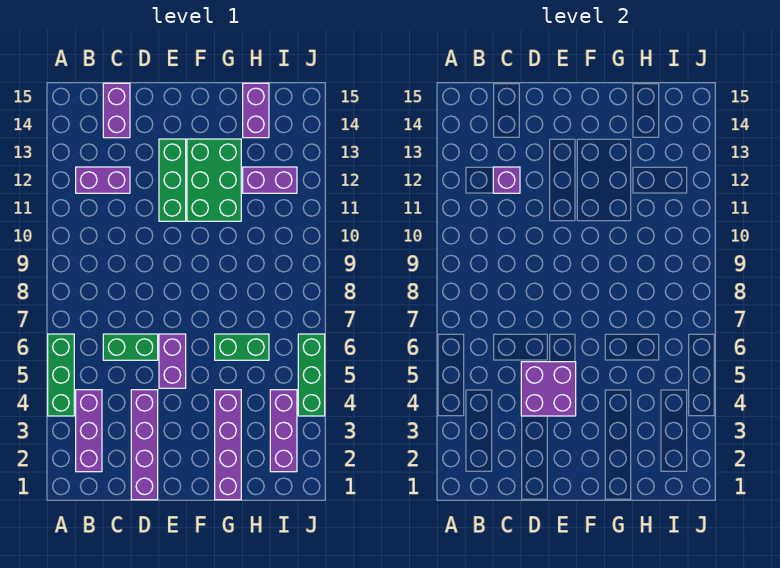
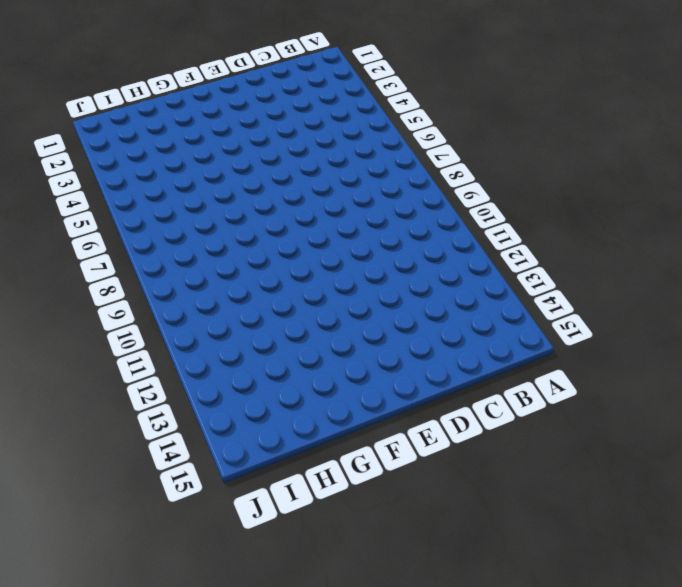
none -> green brick A4:A6 level 1
none -> purple brick B2:B4 level 1
none -> purple brick B12:C12 level 1

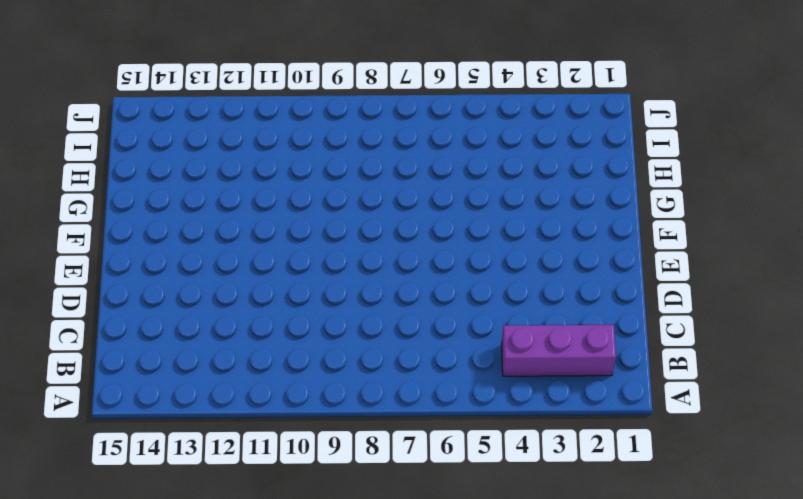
none -> green brick A4:A6 level 1
none -> purple brick B12:C12 level 1
none -> green brick C6:D6 level 1

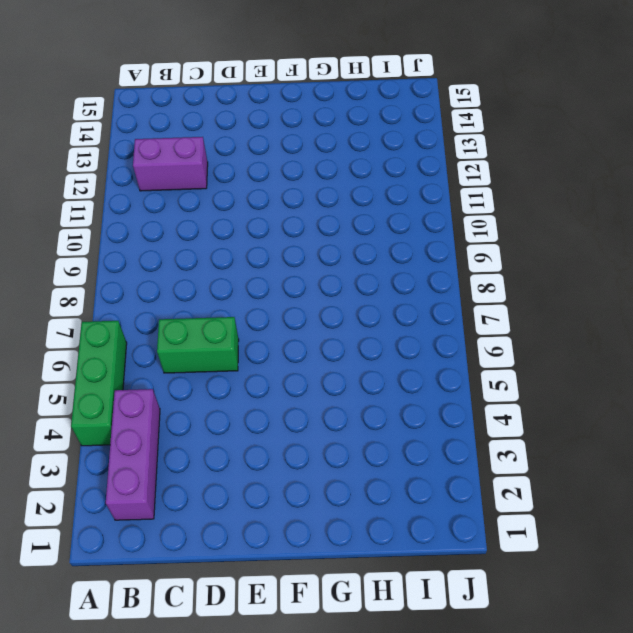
none -> purple brick C14:C15 level 1
none -> purple brick D1:D4 level 1
none -> purple brick E5:E6 level 1

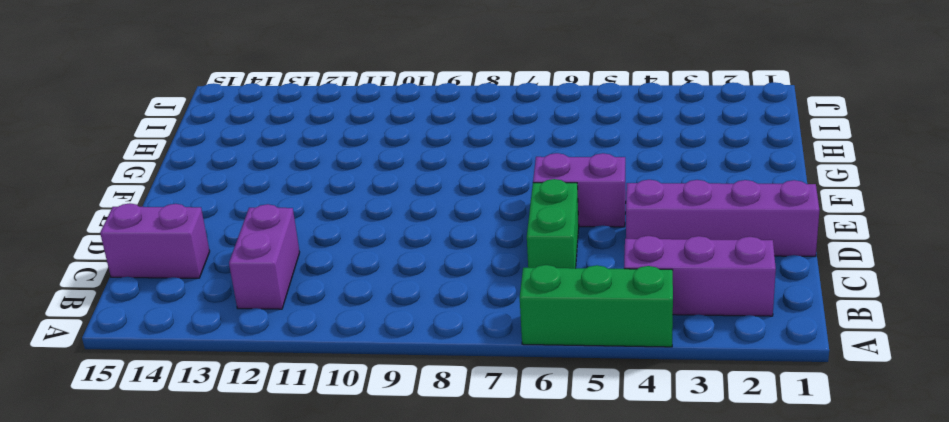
none -> green brick E11:E13 level 1
none -> green brick F11:G13 level 1
none -> purple brick G1:G4 level 1

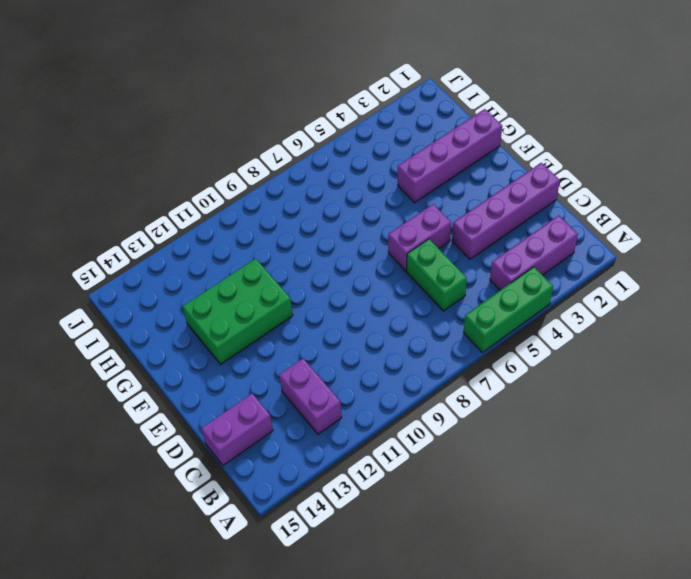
none -> green brick E11:E13 level 1
none -> green brick G6:H6 level 1
none -> purple brick H12:I12 level 1

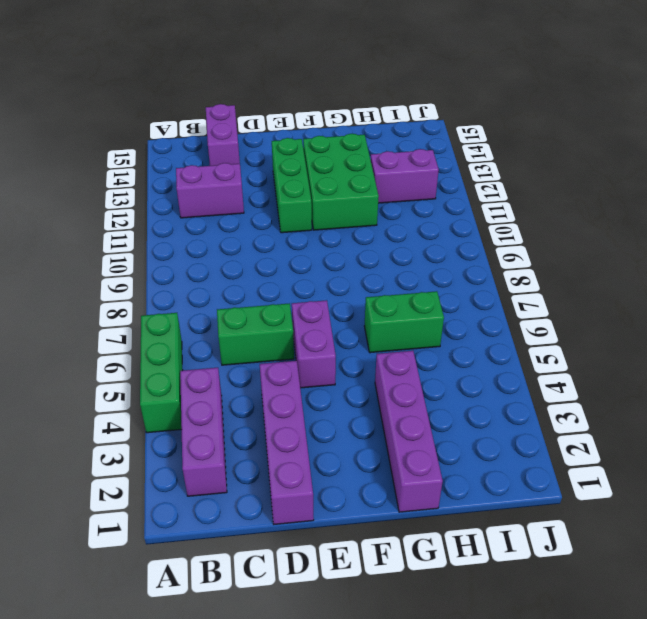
none -> purple brick H14:H15 level 1
none -> purple brick I2:I4 level 1
none -> green brick J4:J6 level 1

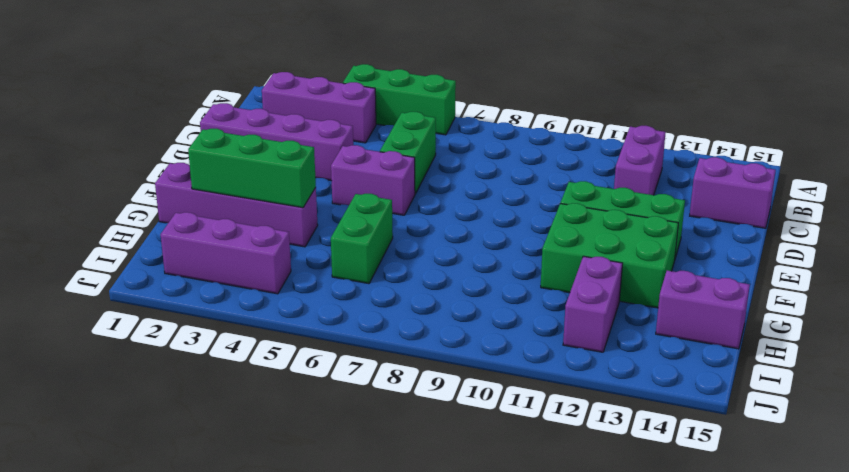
green brick G2:G4 level 2 -> green brick J4:J6 level 1
none -> purple brick C12 level 2
none -> purple brick D4:E5 level 2

